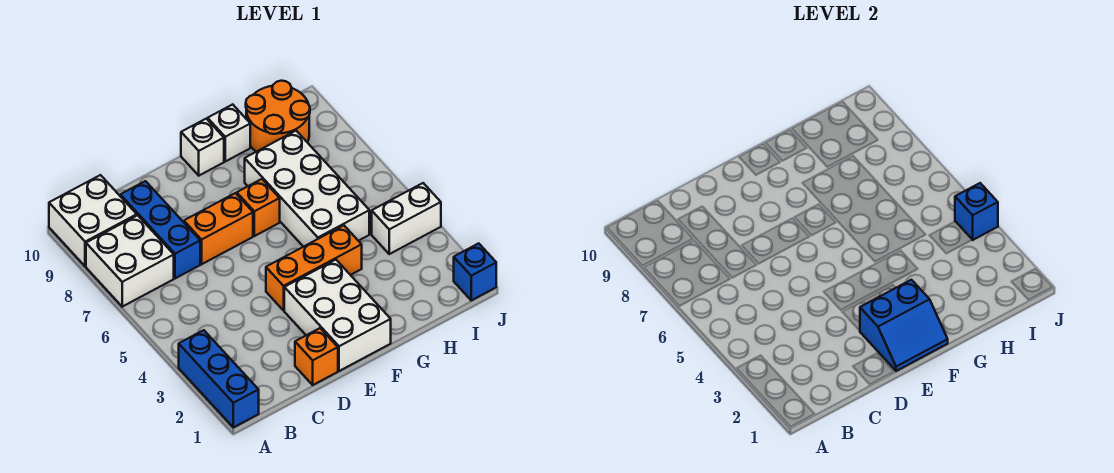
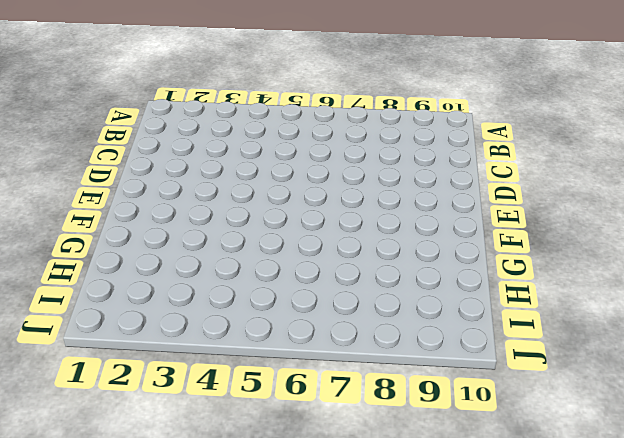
none -> blue brick A1:A3 level 1
none -> white brick A7:B8 level 1
none -> white brick A9:B10 level 1

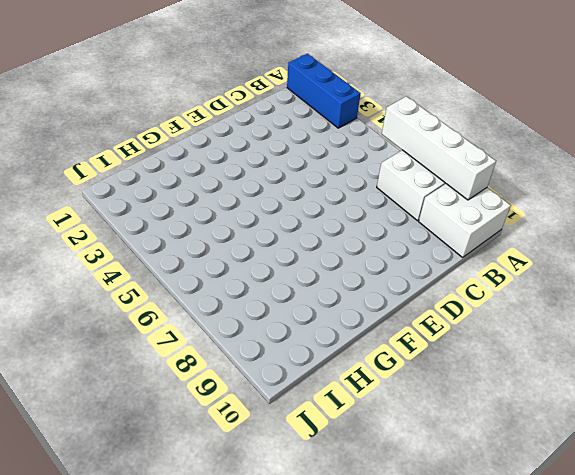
white brick A6:A9 level 2 -> none
none -> blue brick C7:C9 level 1
none -> orange brick D1 level 1
none -> orange brick D7:E7 level 1

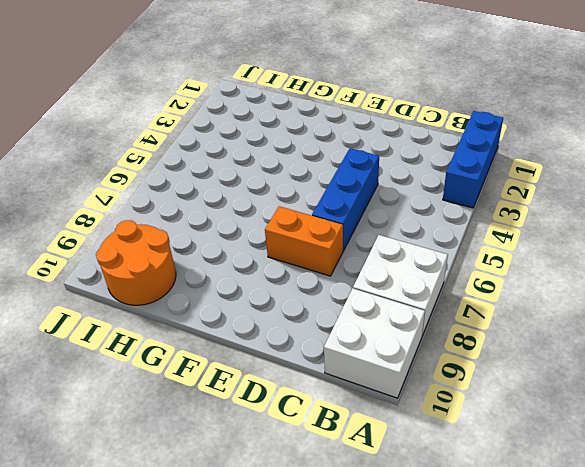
blue brick D4:D6 level 1 -> blue brick C7:C9 level 1
none -> orange brick D1 level 1
none -> white brick E1:F3 level 1
none -> orange brick E4:G4 level 1

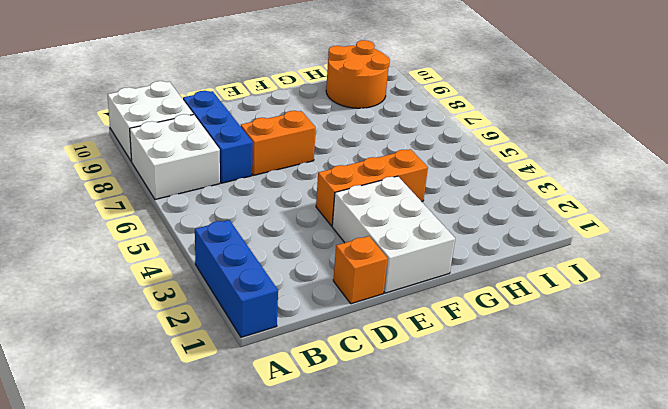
none -> orange brick F7 level 1
none -> white brick F10 level 1
none -> white brick G5:H8 level 1

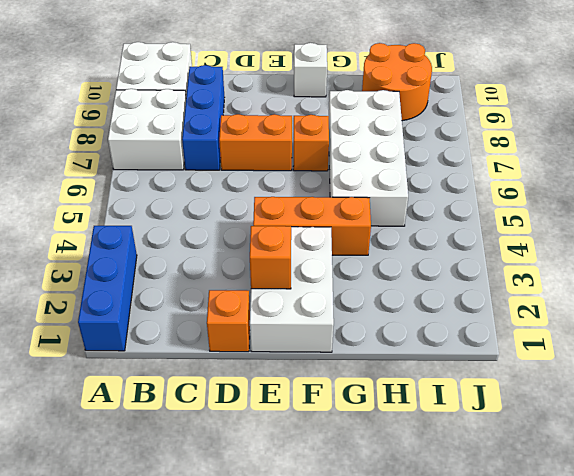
orange brick E2 level 2 -> blue slope E1:F2 level 2 top 2
none -> white brick G10 level 1
none -> white brick I4:J4 level 1
none -> blue brick J1 level 1

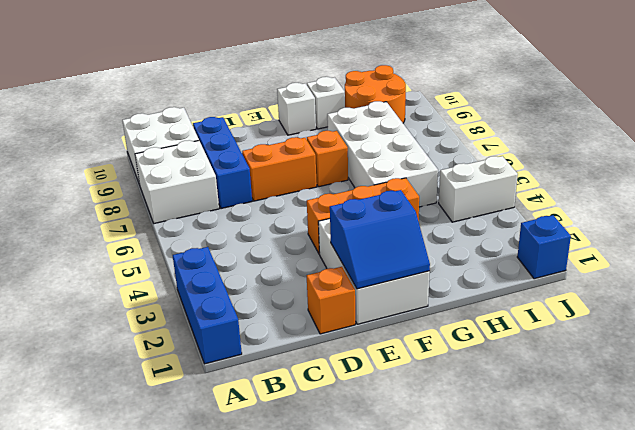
none -> blue brick J4 level 2

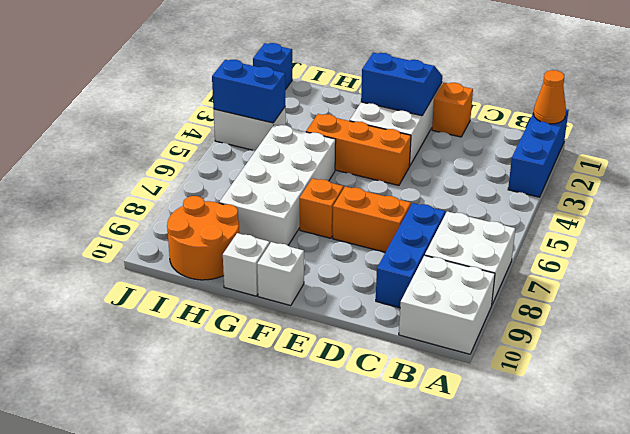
orange cone A1 level 2 -> none
blue brick I4:J4 level 2 -> blue brick J4 level 2

